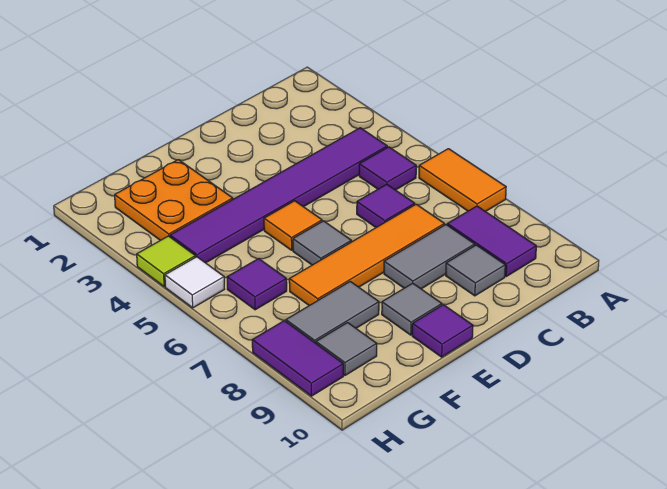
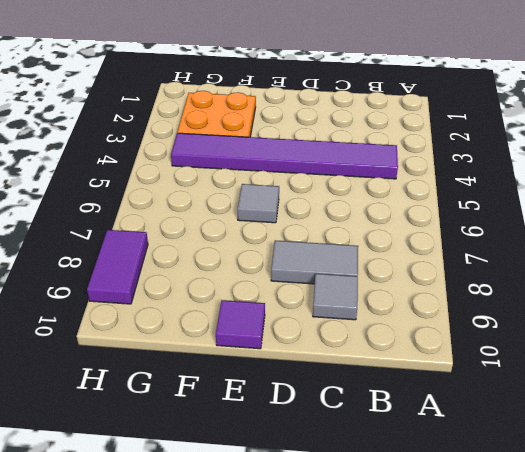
none -> orange tile A6:A7 level 1
none -> purple tile B5 level 1
none -> purple tile B8:B9 level 1

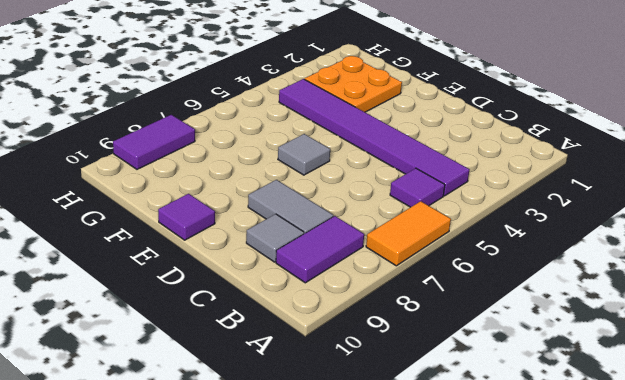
none -> purple tile C6 level 1
none -> orange tile C7:F7 level 1
none -> orange tile E5 level 1

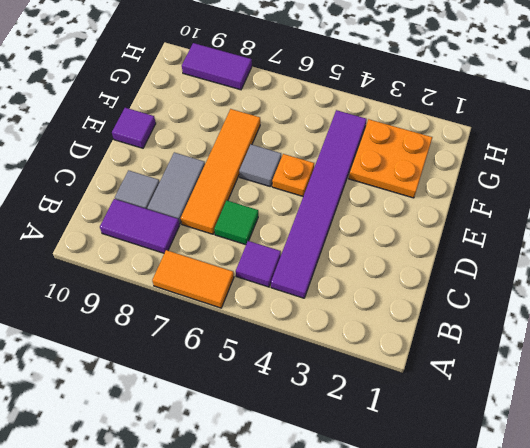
green tile C6 level 1 -> purple tile C6 level 1
orange plate E5 level 1 -> orange tile E5 level 1
none -> grey tile E9 level 1
none -> grey tile F8:G8 level 1
none -> purple tile G6 level 1

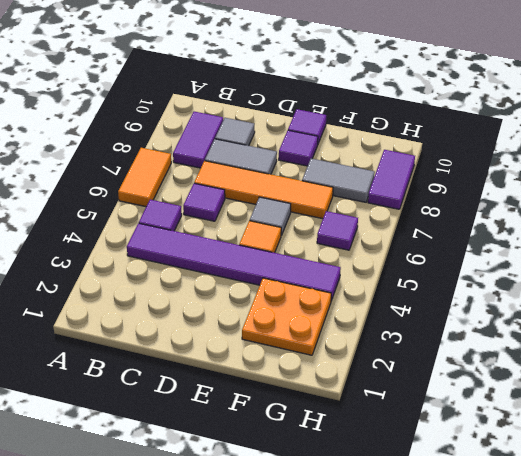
purple tile E9 level 1 -> grey tile E9 level 1
none -> grey tile G9 level 1
none -> lime tile H4 level 1
none -> white tile H5 level 1

